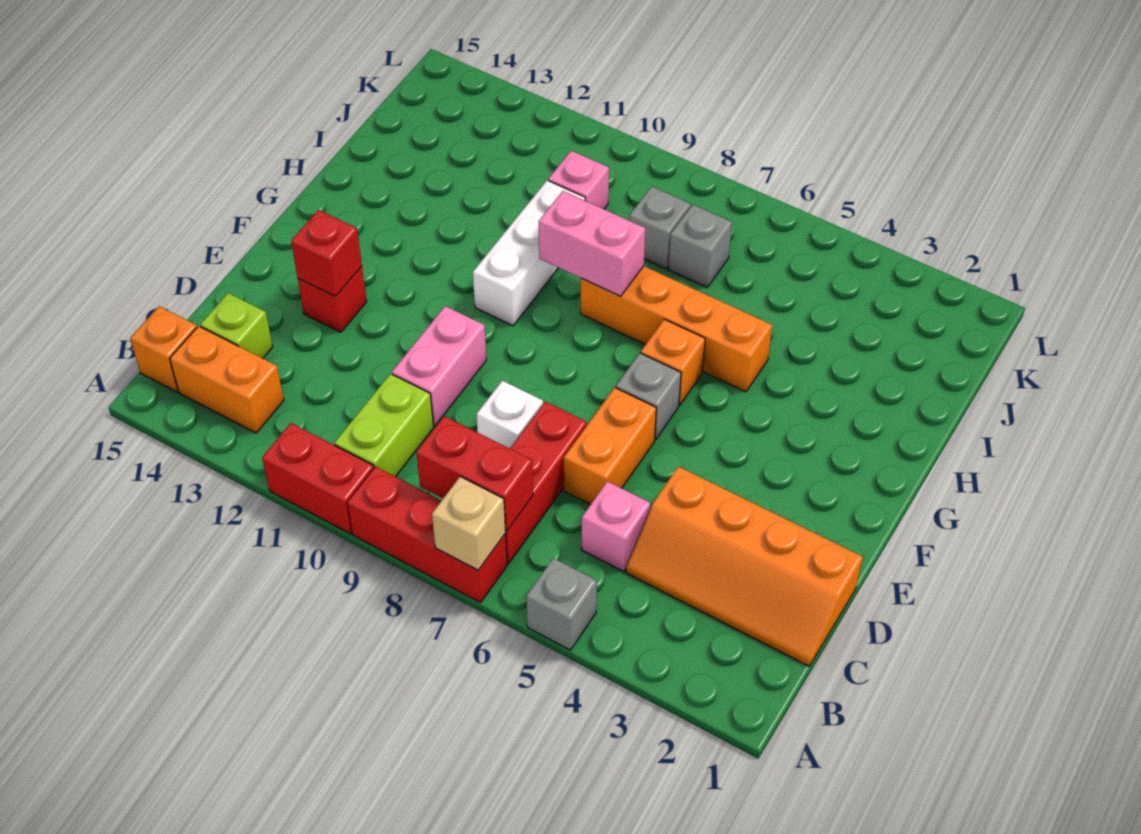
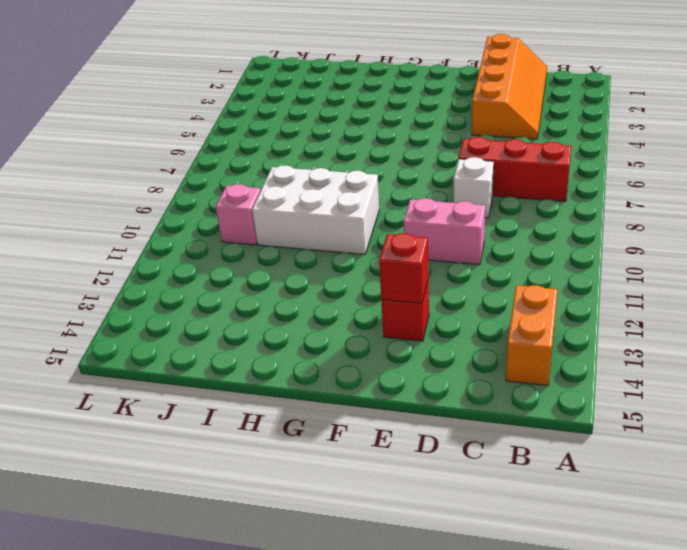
white brick G9:I10 level 1 -> white brick G10:I10 level 1
none -> grey brick A5 level 1
none -> red brick A7:A9 level 1
none -> red brick A10:A11 level 1

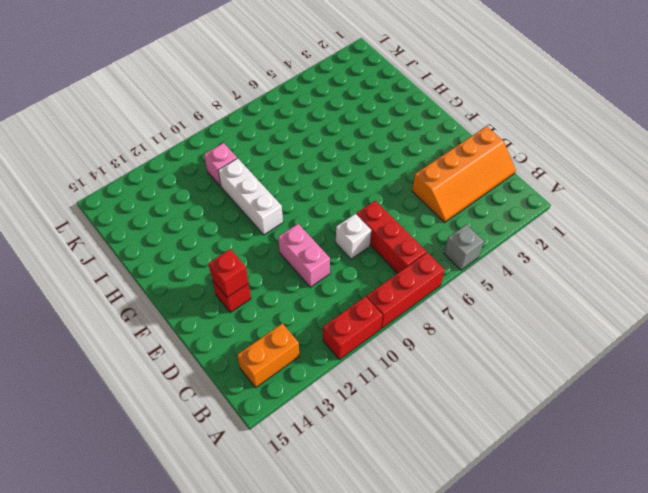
none -> lime brick B10:C10 level 1
none -> orange brick B15 level 1
none -> pink brick C5 level 1

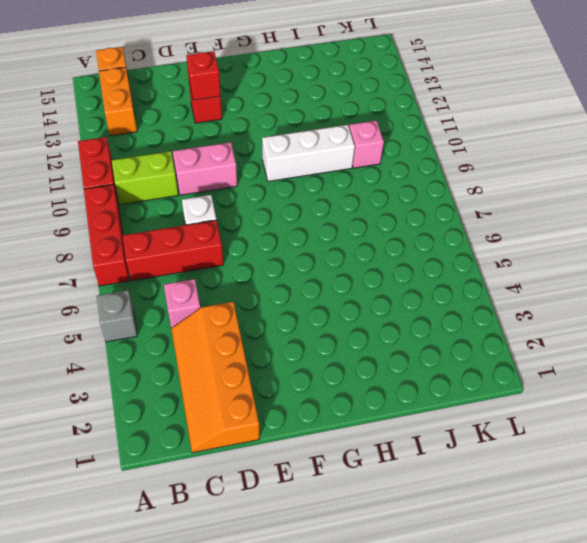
none -> lime brick C14 level 1
none -> orange brick D6:E6 level 1
none -> grey brick F6 level 1

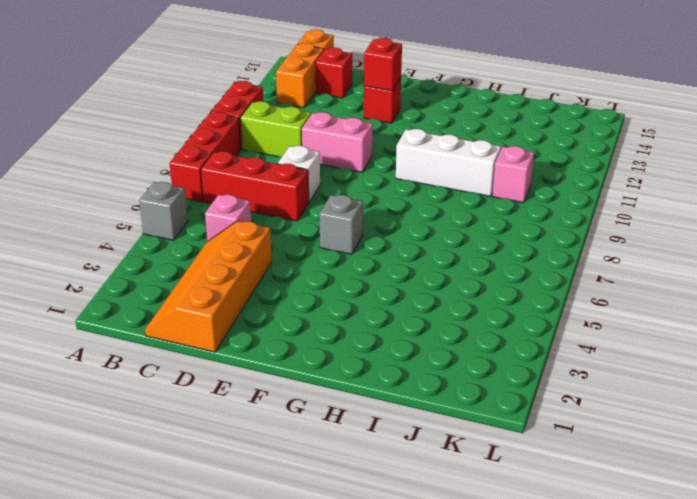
red brick C14 level 1 -> lime brick C14 level 1
none -> orange brick D6:E6 level 1
none -> orange brick G6 level 1
none -> orange brick H5:H8 level 1

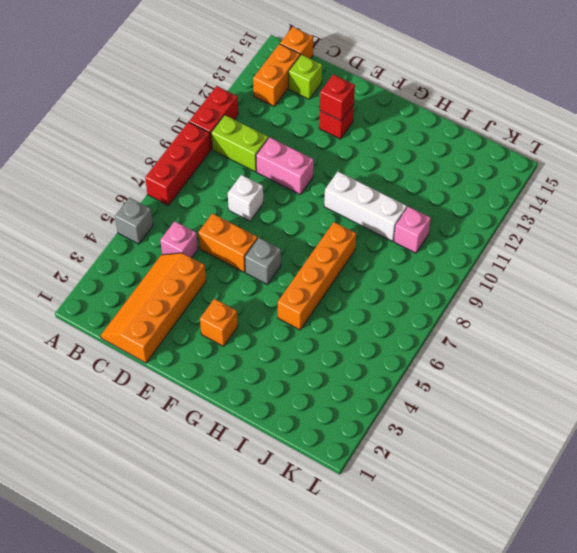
orange brick F3 level 1 -> orange brick G6 level 1
none -> red brick B7:D7 level 1
none -> grey brick J7 level 1
none -> grey brick J8 level 1

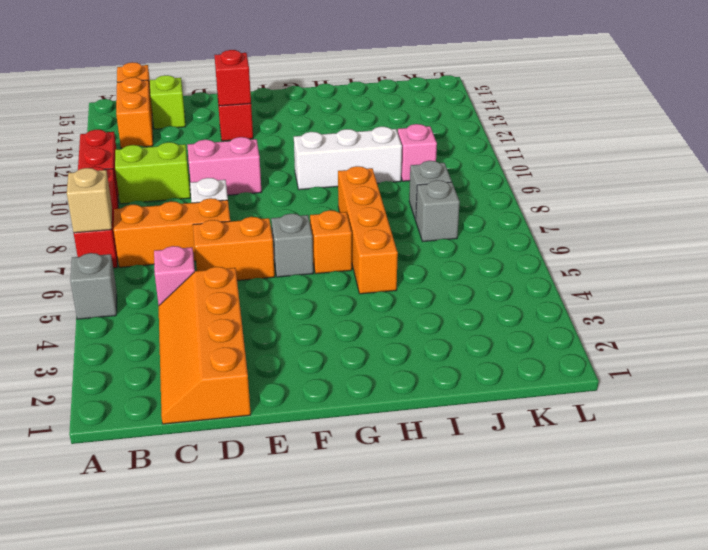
orange brick B7:D7 level 1 -> red brick B7:D7 level 1
none -> red brick B7:B8 level 2
none -> pink brick H8:H9 level 2

